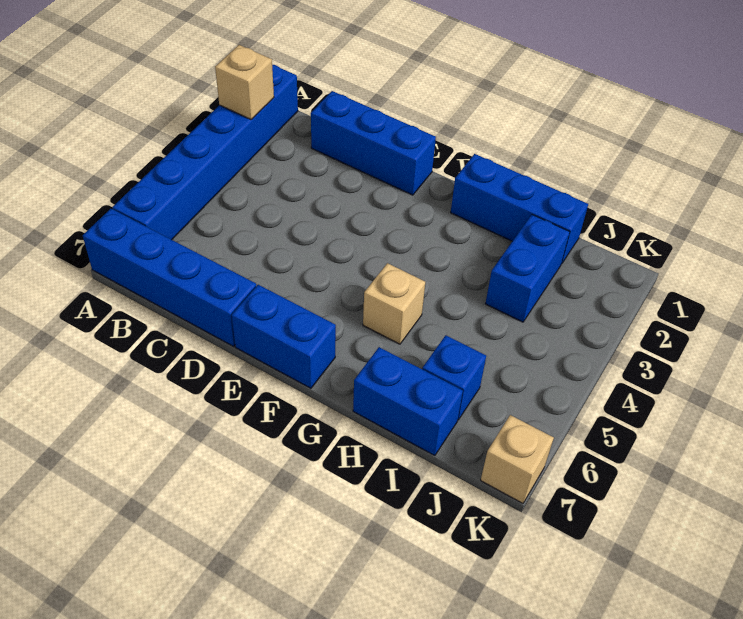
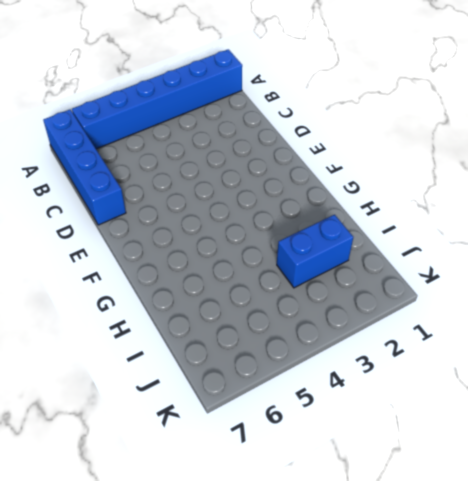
none -> blue brick C1:E1 level 1
none -> blue brick E7:F7 level 1

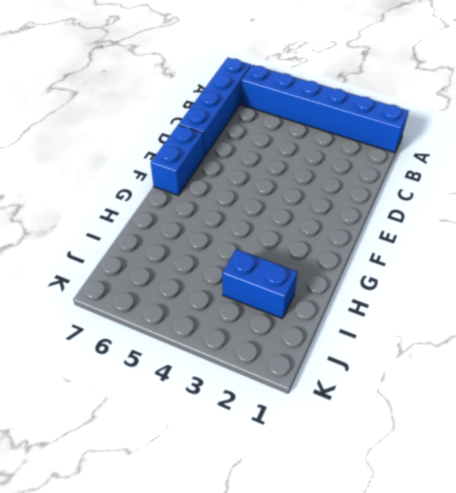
none -> blue brick C1:E1 level 1
none -> blue brick G1:I1 level 1

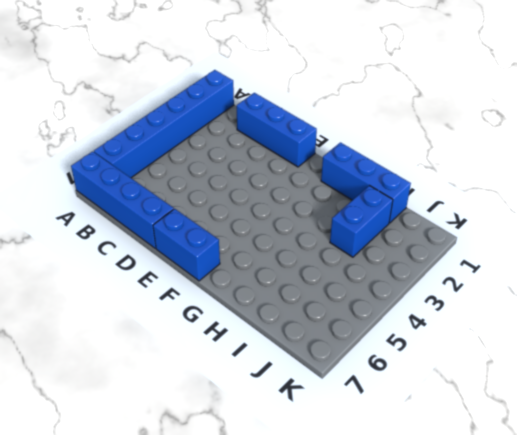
none -> tan brick G5 level 1
none -> blue brick H7:I7 level 1

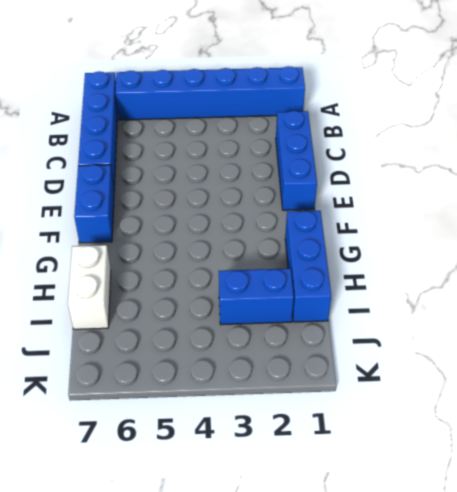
white brick H7:I7 level 1 -> blue brick H7:I7 level 1
none -> tan brick G5 level 1
none -> blue brick I6 level 1

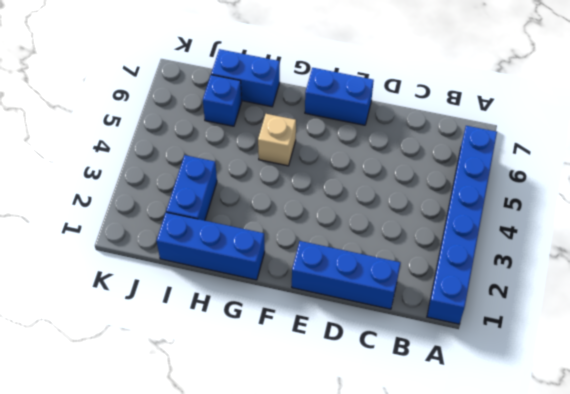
none -> blue brick A7:D7 level 1
none -> tan brick K7 level 1

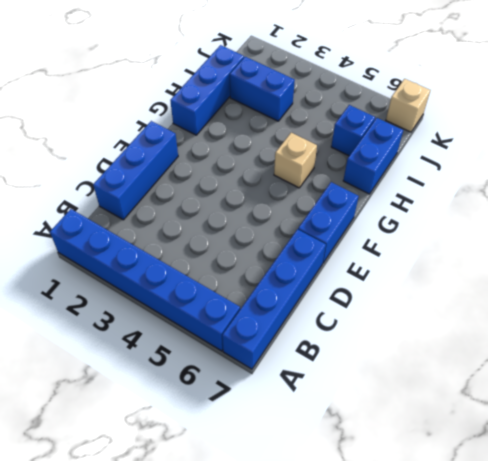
none -> tan brick A2 level 2

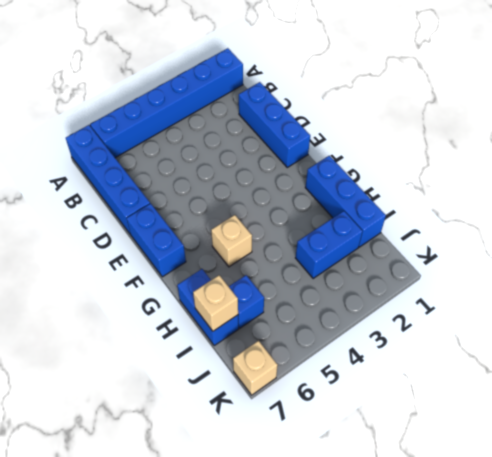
tan brick I7 level 2 -> tan brick A2 level 2

